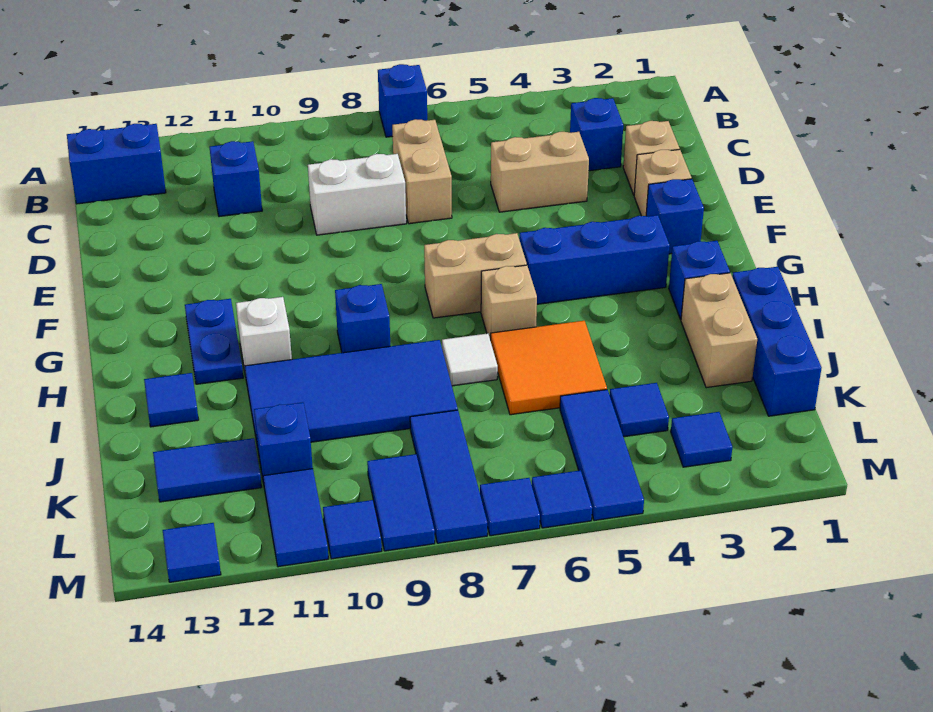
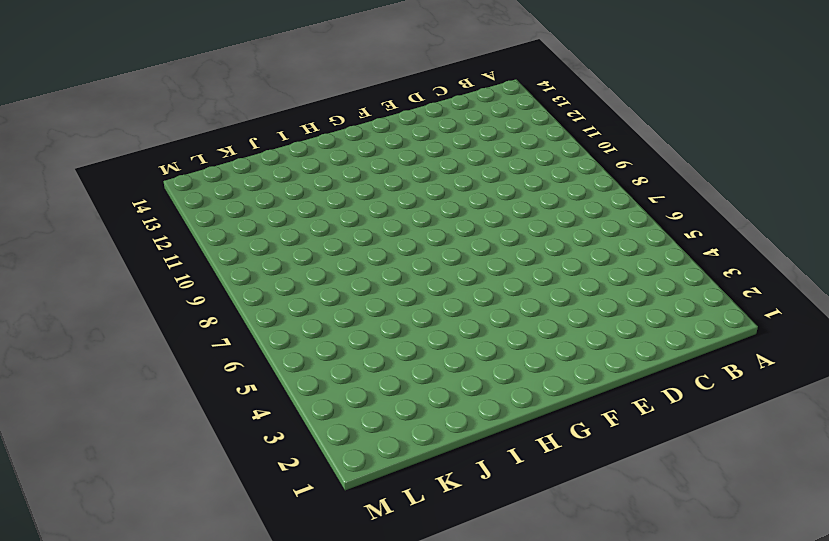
none -> blue brick A7 level 1
none -> blue brick B13:B14 level 1
none -> blue brick C3 level 1
none -> tan brick C7:D7 level 1

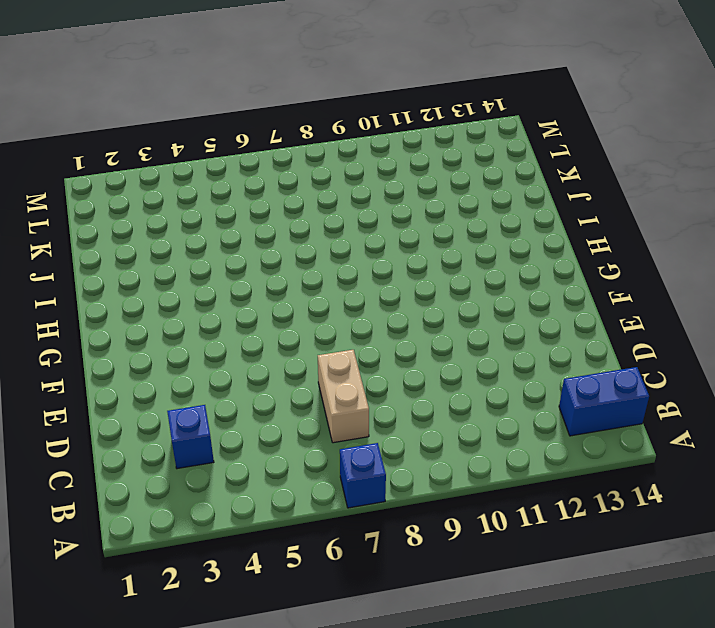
none -> blue brick C11 level 1
none -> tan brick D2 level 1
none -> tan brick D4:D5 level 1
none -> white brick D8:D9 level 1

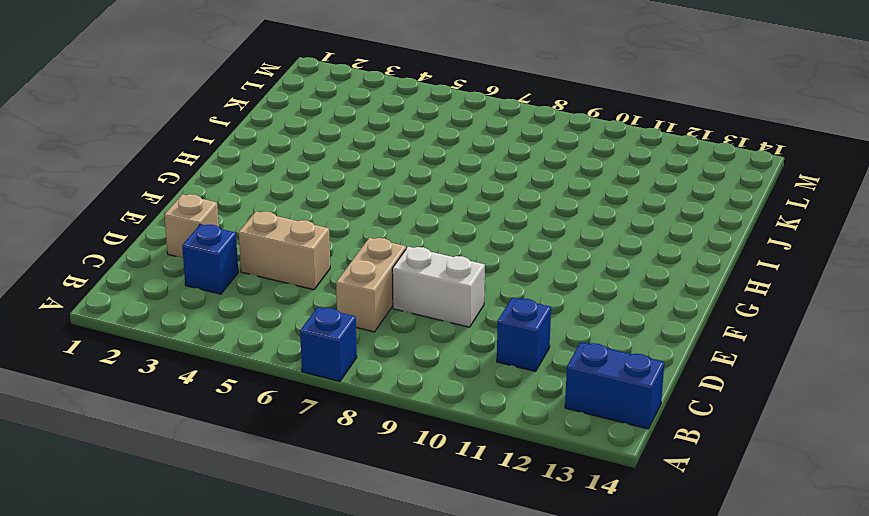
none -> tan brick E2 level 1
none -> blue brick F2 level 1
none -> blue brick G3:G5 level 1
none -> tan brick G6:G7 level 1

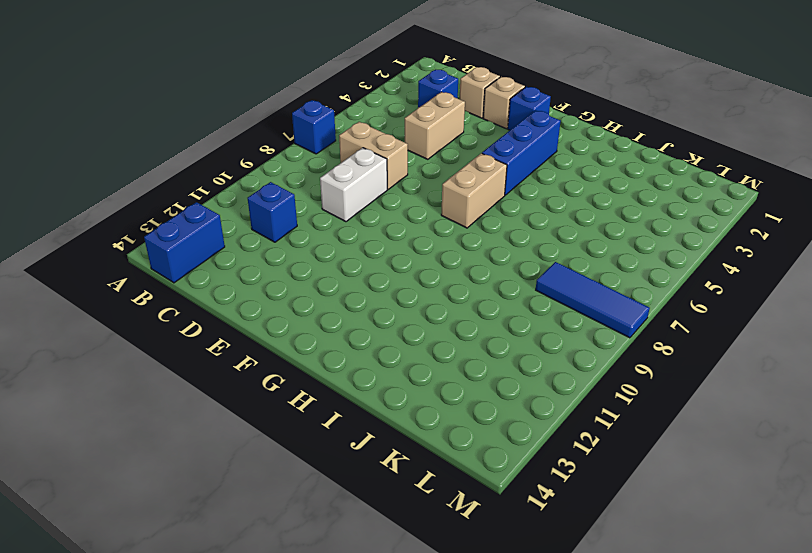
none -> blue plate G12:H12 level 1
none -> blue brick H2 level 1
none -> tan brick H6 level 1
none -> blue brick H9 level 1

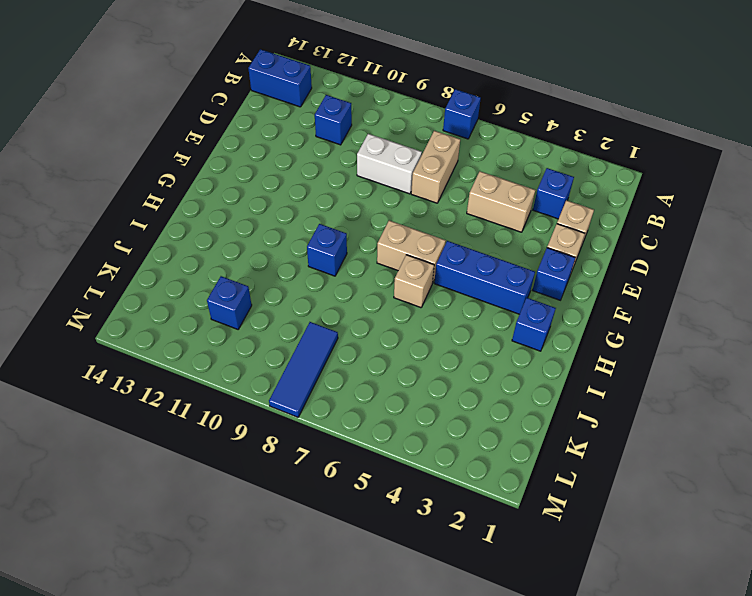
none -> blue plate G12:H12 level 1
none -> white brick H11 level 1
none -> blue brick I1:K1 level 1
none -> tan brick I2:J2 level 1

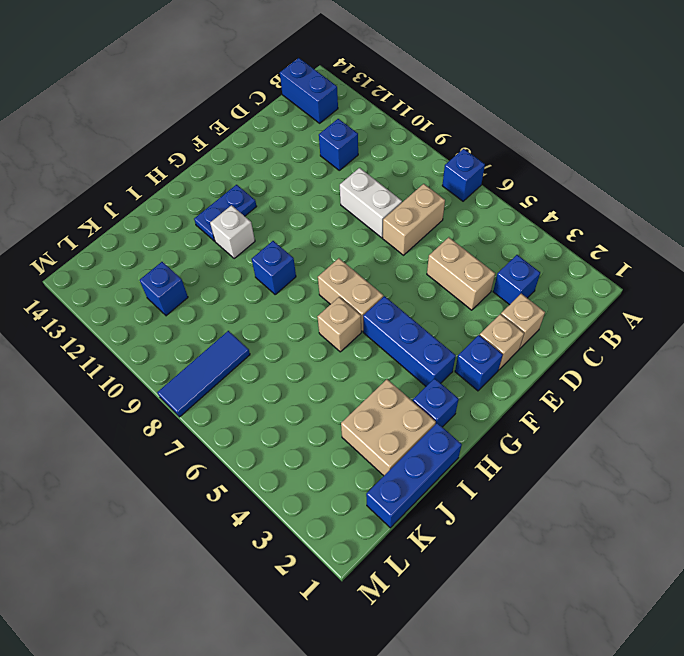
tan brick I2:J3 level 1 -> tan brick I2:J2 level 1
none -> orange tile I5:J6 level 1
none -> white tile I7 level 1
none -> blue tile I8:J11 level 1
none -> blue tile I13 level 1

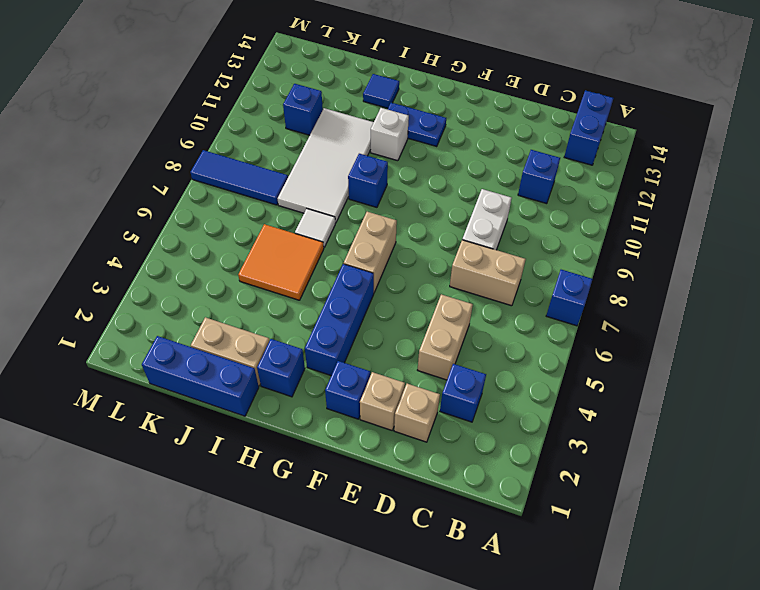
white tile I8:J11 level 1 -> blue tile I8:J11 level 1
none -> tan brick H6 level 1
none -> blue tile K4 level 1
none -> blue tile K5:M5 level 1
none -> blue tile K12:K13 level 1

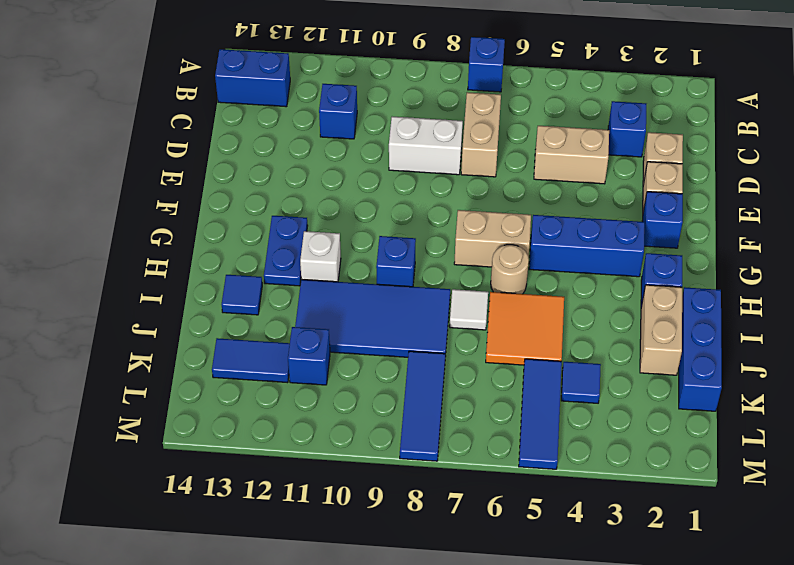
tan round brick H6 level 1 -> tan brick H6 level 1
none -> blue tile L3 level 1
none -> blue tile L9:M9 level 1
none -> blue tile L11:M11 level 1
none -> blue tile M6 level 1

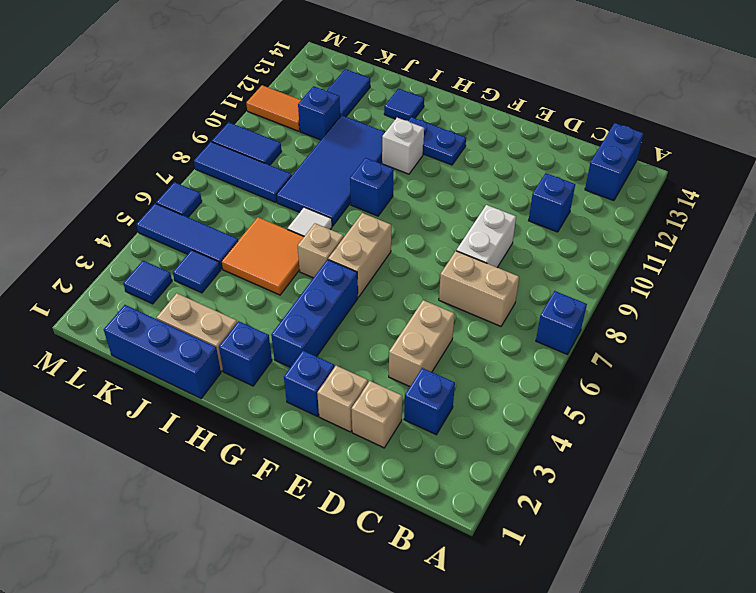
orange tile L11:M11 level 1 -> blue tile L11:M11 level 1
none -> blue tile M7 level 1
none -> blue tile M10 level 1
none -> blue tile M13 level 1

